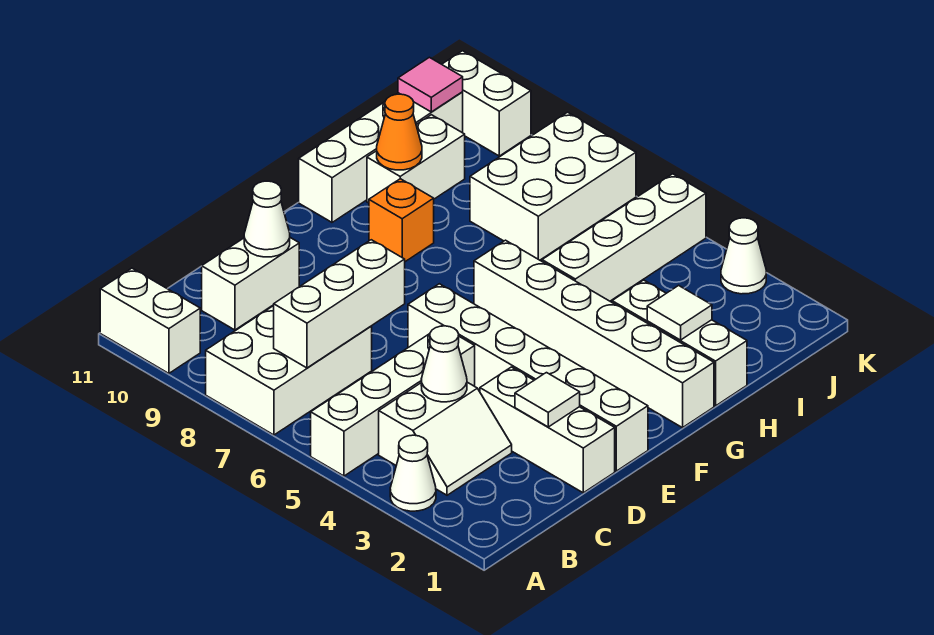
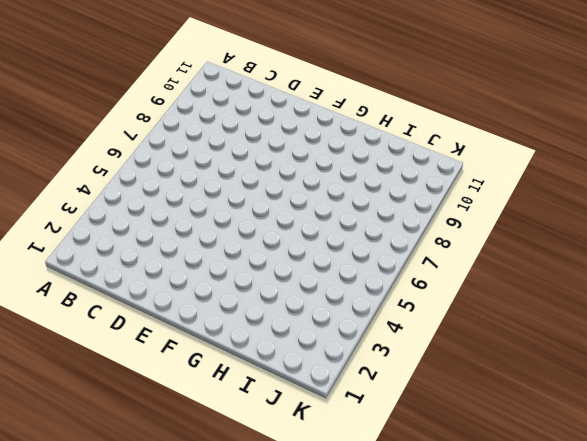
none -> white cone A3 level 1
none -> white brick A5:D5 level 1
none -> white brick A7:C8 level 1

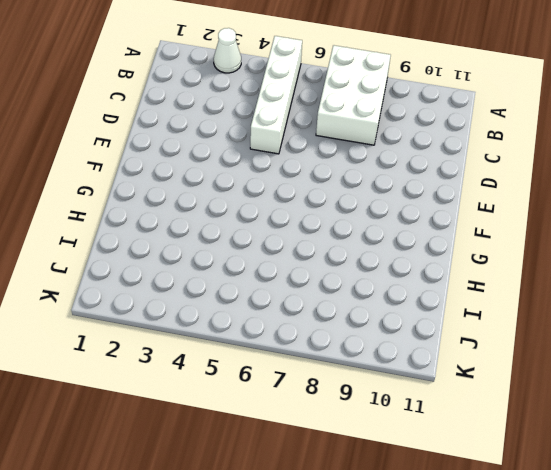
none -> white brick A10:A11 level 1
none -> white slope B3:C4 level 1 top 4
none -> white brick C10:D10 level 1

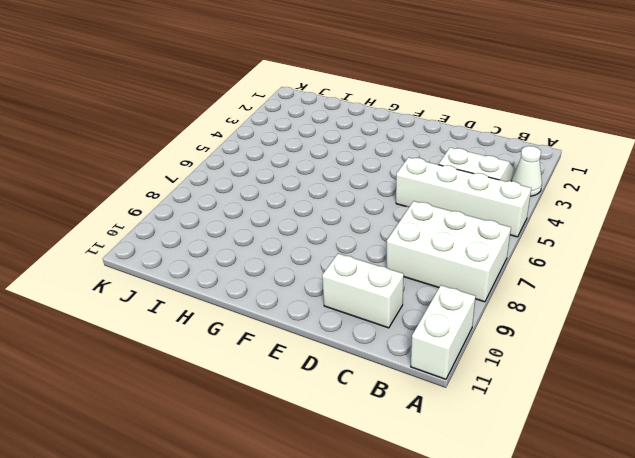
none -> white brick D1:D3 level 1
none -> white brick E1:E6 level 1
none -> white brick G1:G6 level 1

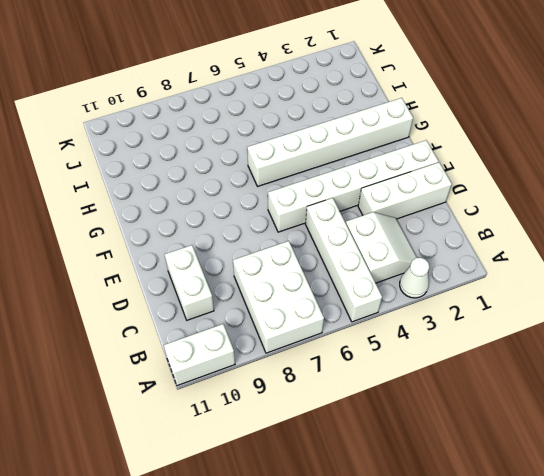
none -> orange brick G9 level 1
none -> white brick G11:J11 level 1
none -> white brick H1:H3 level 1

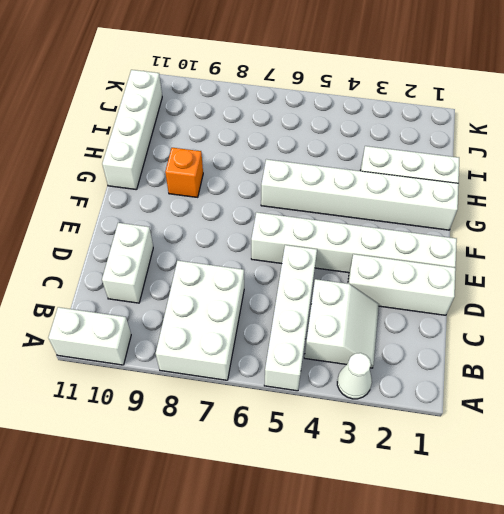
none -> white brick H5:K5 level 1
none -> white brick H10:I10 level 1
none -> white brick I7:K8 level 1

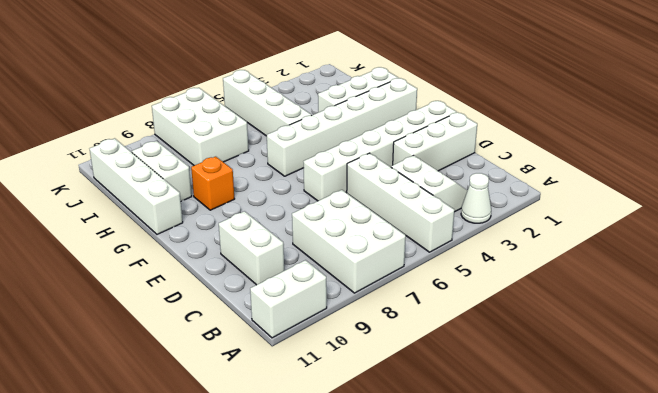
none -> white cone K3 level 1
none -> white brick K10:K11 level 1
none -> white brick B7:D7 level 2

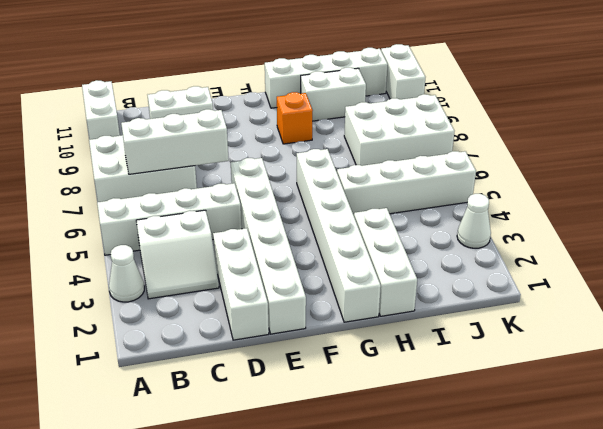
none -> white cone C4 level 2
none -> white tile D2 level 2
none -> white cone D10 level 2

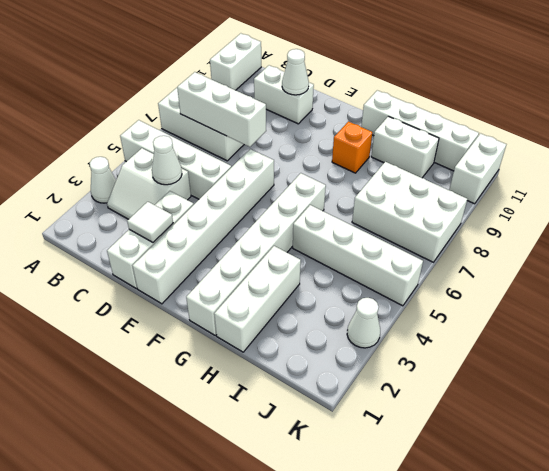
none -> white tile H2 level 2
none -> orange cone H10 level 2
none -> pink tile J11 level 2

